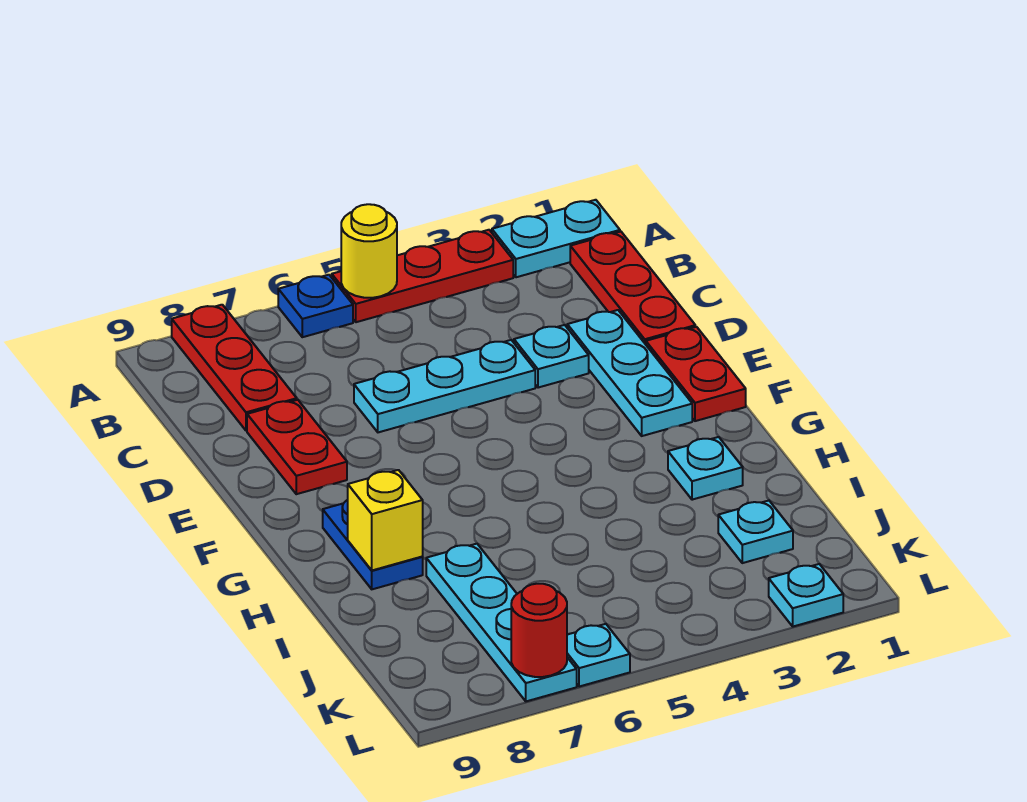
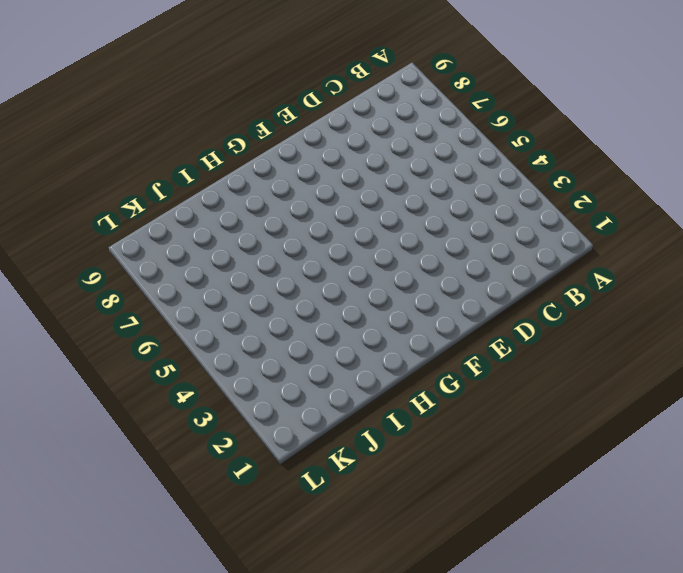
none -> cyan plate A1:A2 level 1
none -> red plate A3:A5 level 1
none -> blue plate A6 level 1

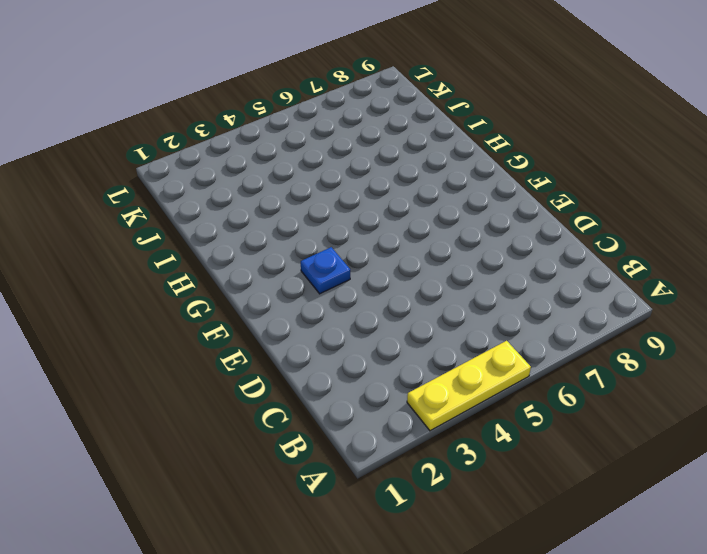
yellow plate A3:A5 level 1 -> red plate A3:A5 level 1
blue plate F3 level 1 -> blue plate A6 level 1
none -> cyan plate A1:A2 level 1
none -> red plate A8:C8 level 1
none -> red plate B1:D1 level 1

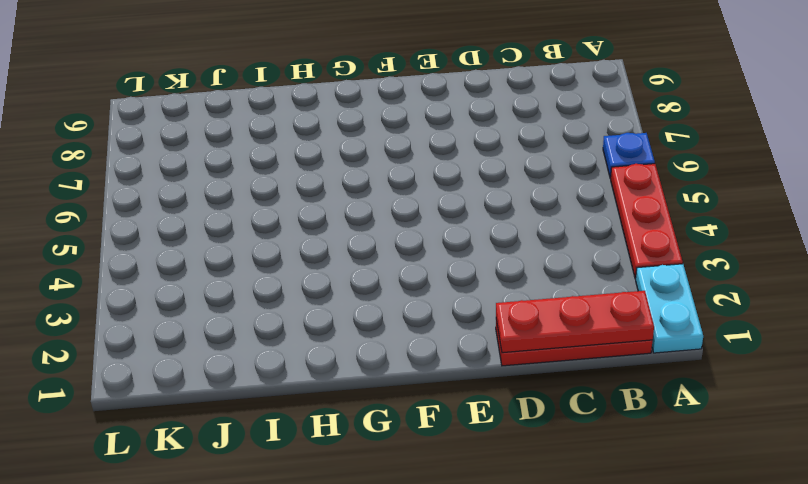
red plate B1:D1 level 2 -> red plate A8:C8 level 1
none -> cyan plate D2:F2 level 1
none -> cyan plate D3 level 1
none -> cyan plate D4:D6 level 1

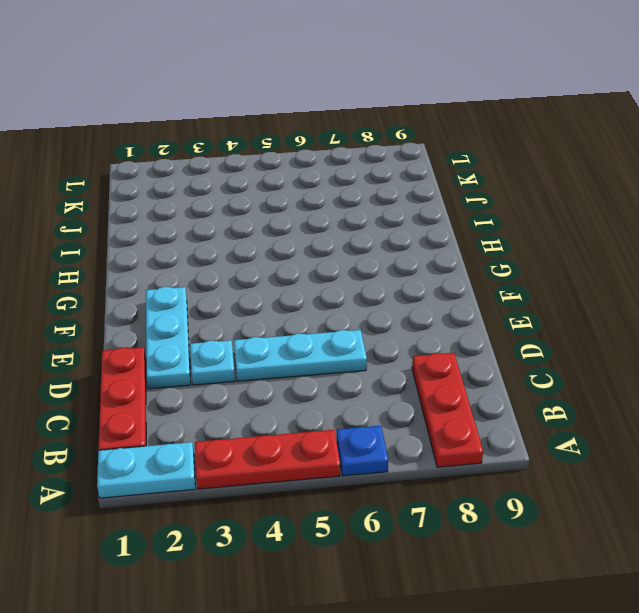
none -> red plate D8:E8 level 1
none -> red plate E1:F1 level 1
none -> blue plate G8:H8 level 1

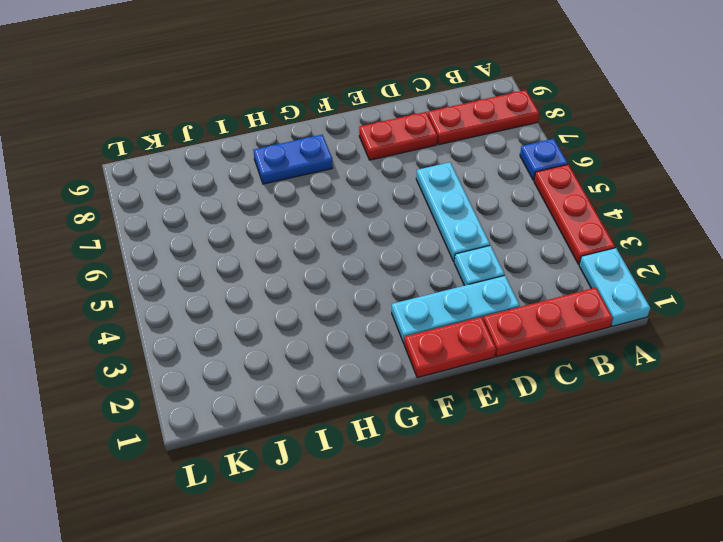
none -> cyan plate H2 level 1
none -> cyan plate I7:L7 level 1
none -> cyan plate J2 level 1

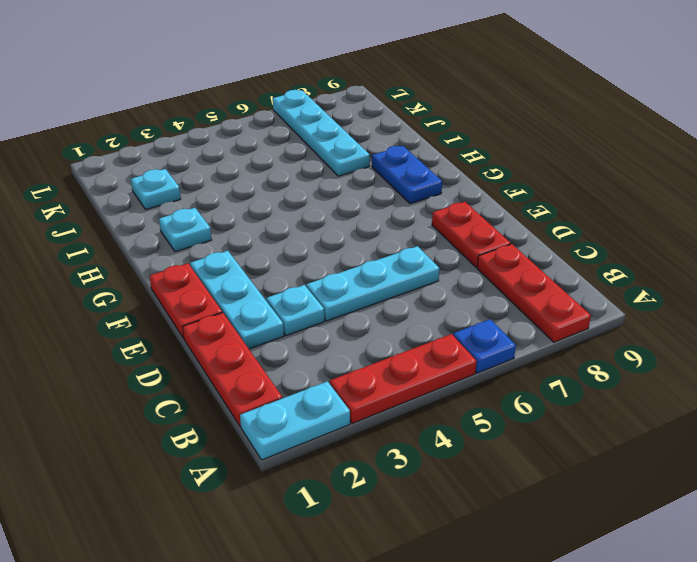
none -> cyan plate L2 level 1
none -> cyan plate L6 level 1
none -> yellow round brick A5 level 2

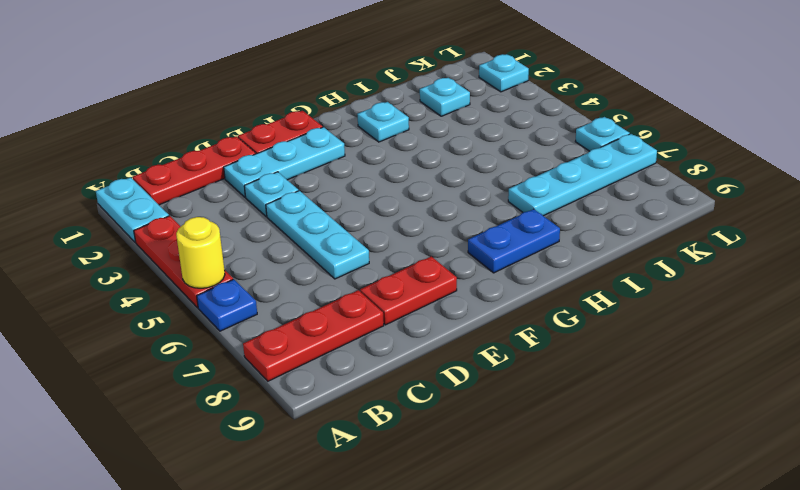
none -> yellow brick H8 level 2
none -> red round brick L7 level 2

